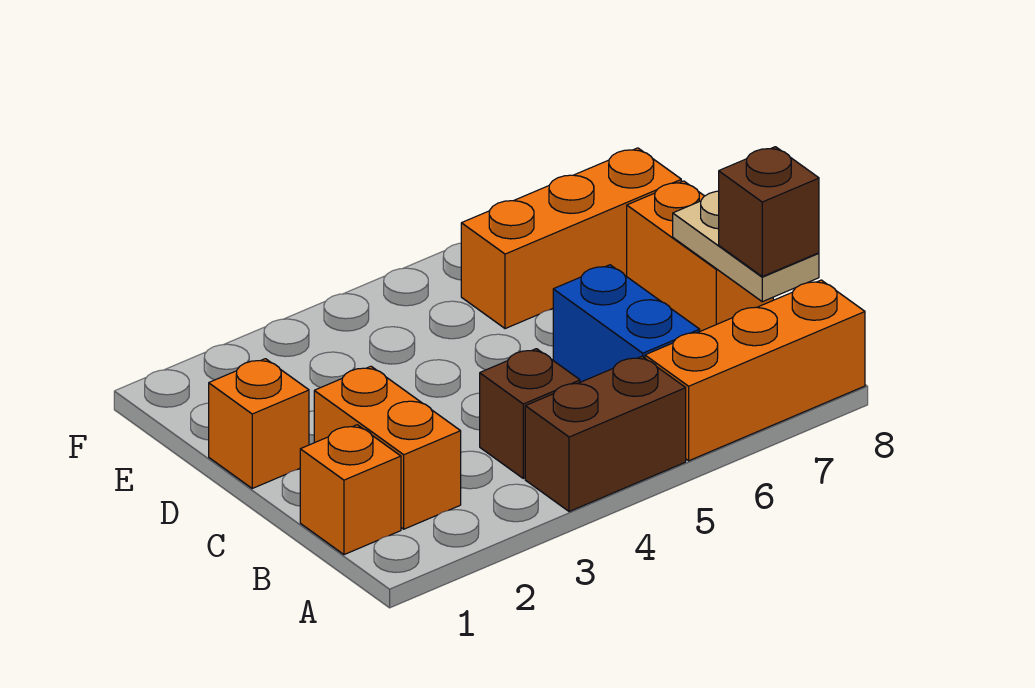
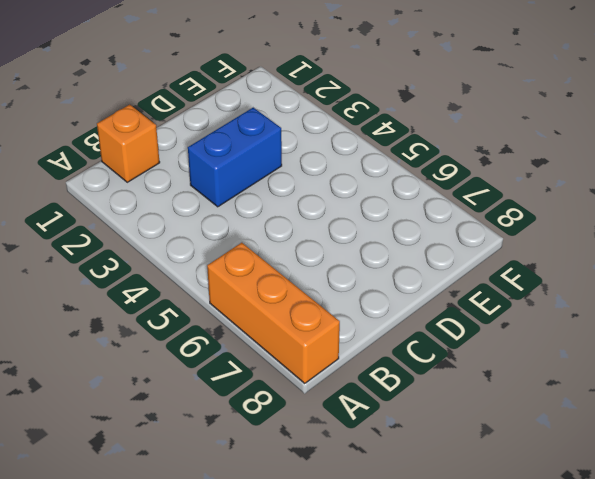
blue brick C3:D3 level 1 -> blue brick B6:C6 level 1
none -> brown brick A4:A5 level 1
none -> orange brick B2:C2 level 1

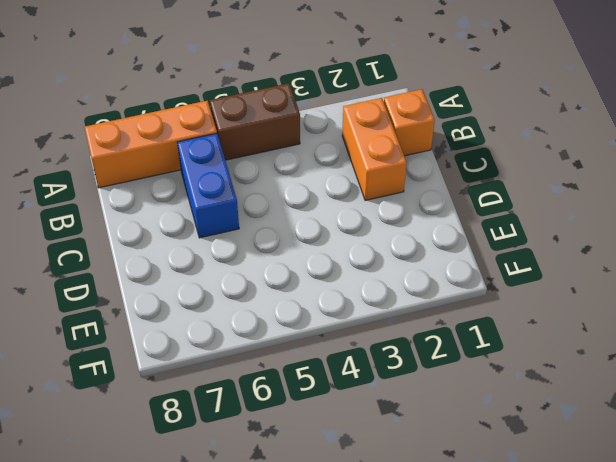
none -> brown brick B4 level 1
none -> orange brick C8:D8 level 1

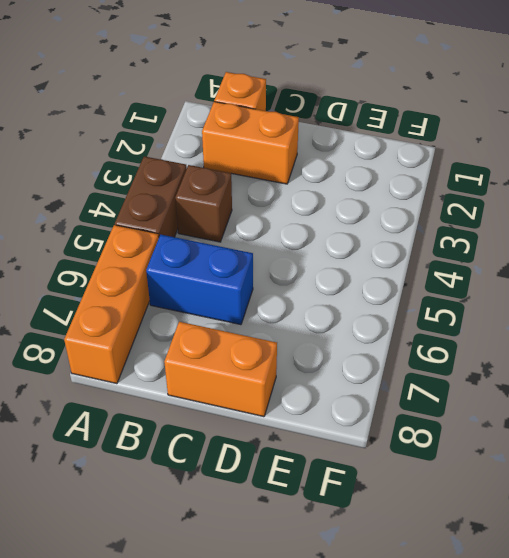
none -> orange brick D1 level 1
none -> orange brick E6:E8 level 1

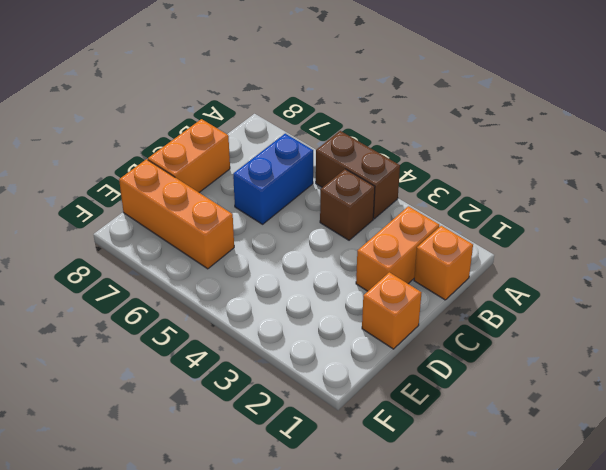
none -> orange brick A6:A8 level 1
none -> tan plate B8:C8 level 2

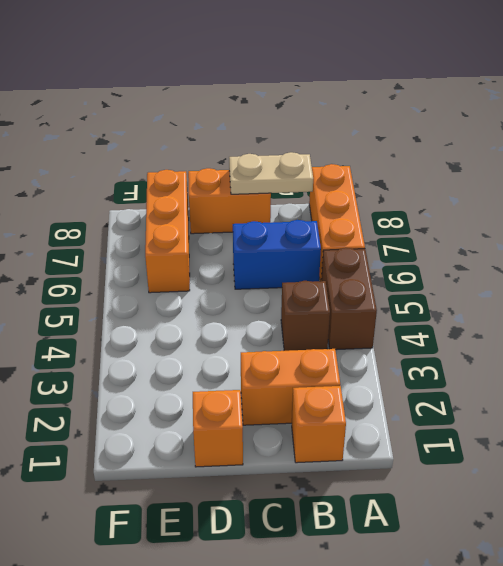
none -> brown brick B8 level 3

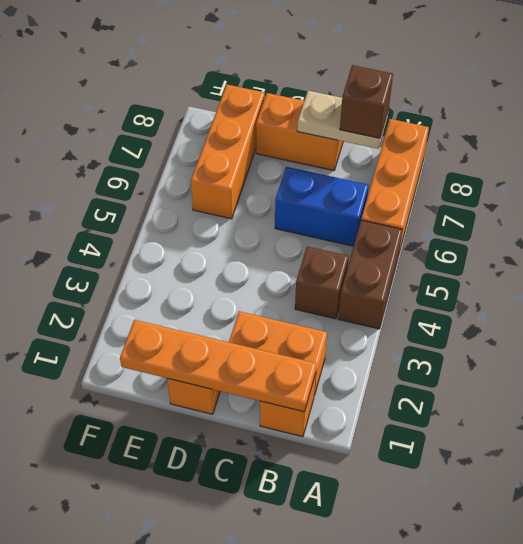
orange plate B1:E1 level 2 -> none

